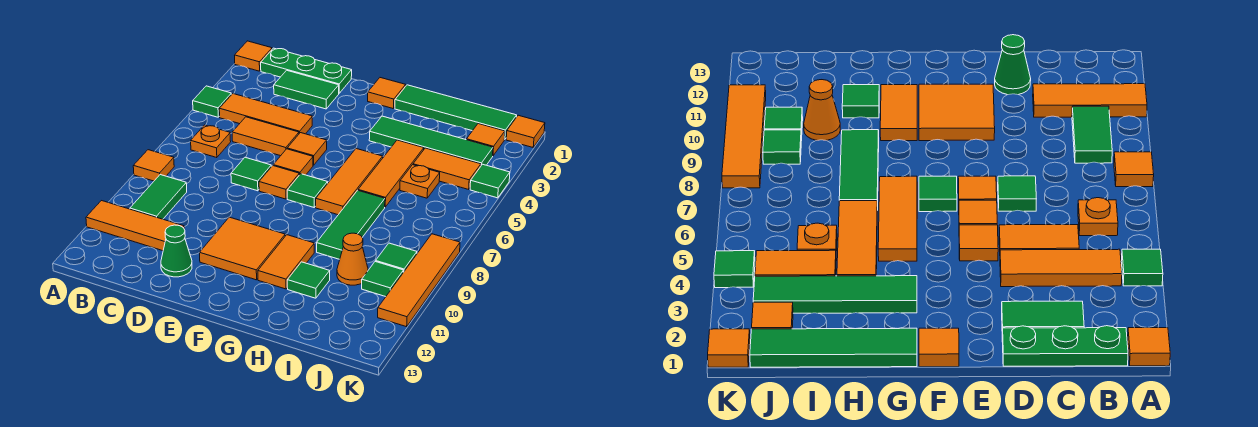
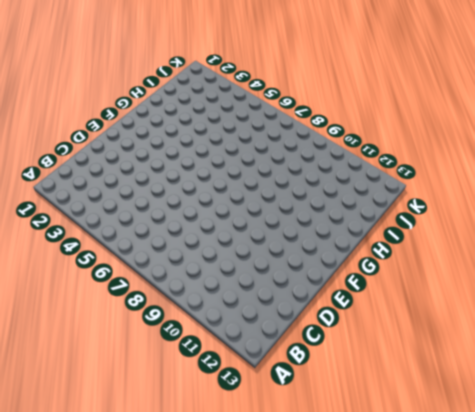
none -> orange tile A1 level 1
none -> green tile A4 level 1
none -> orange tile A8 level 1
none -> orange tile A11:C11 level 1

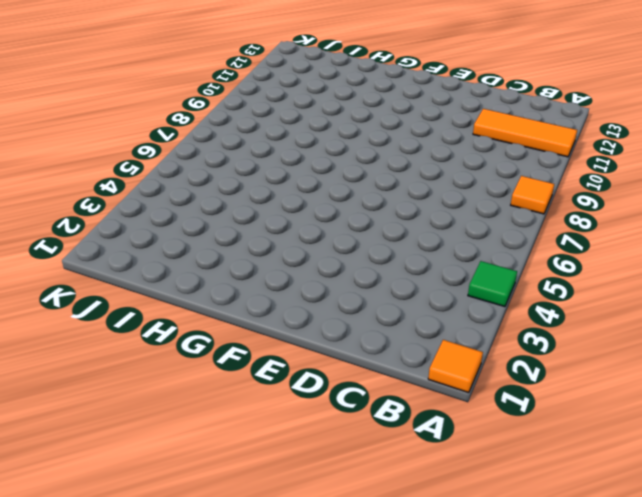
none -> green plate B1:D1 level 1
none -> orange tile B4:D4 level 1
none -> orange plate B6 level 1
none -> green tile B9:B10 level 1

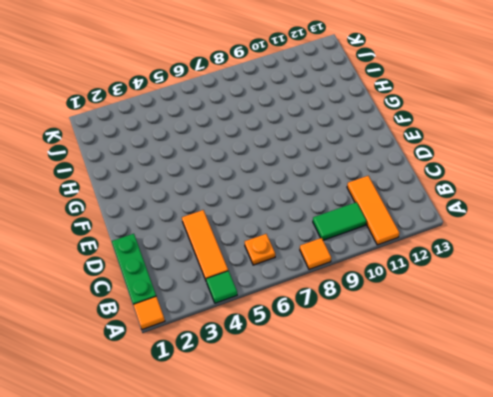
none -> green tile C2:D2 level 1
none -> orange tile C5:D5 level 1
none -> green tile D7 level 1
none -> green cone D12 level 1

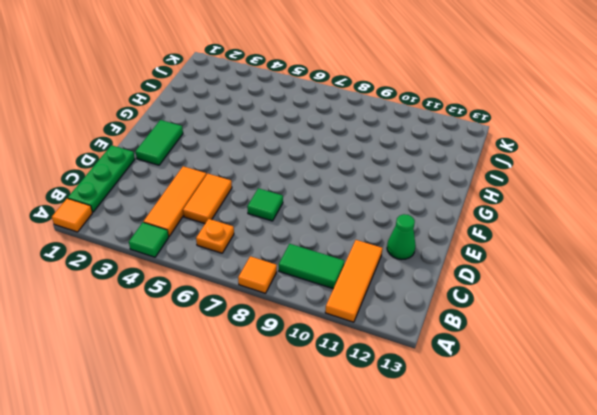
green tile E2:F2 level 1 -> green tile C2:D2 level 1
none -> orange tile E5 level 1
none -> orange tile E6 level 1
none -> orange tile E7 level 1
none -> orange tile E10:F11 level 1

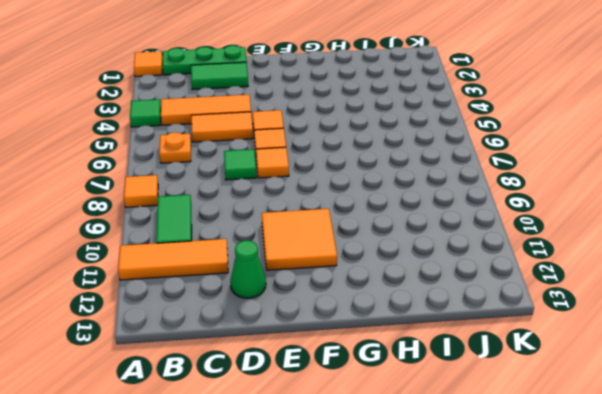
none -> orange tile F1 level 1
none -> green tile F7 level 1
none -> green tile G1:J1 level 1
none -> green tile G3:J3 level 1

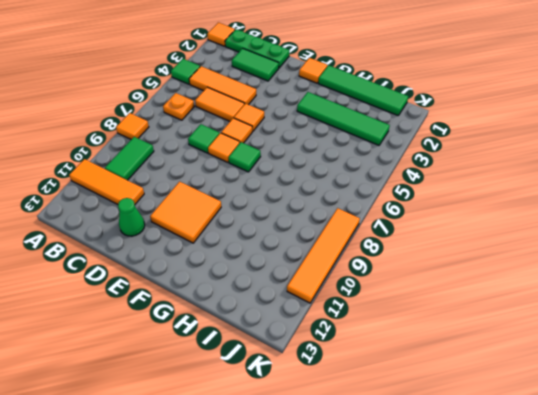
none -> orange tile G5:G7 level 1
none -> orange tile G10:G11 level 1
none -> orange tile H4:H6 level 1
none -> green tile H7:H9 level 1

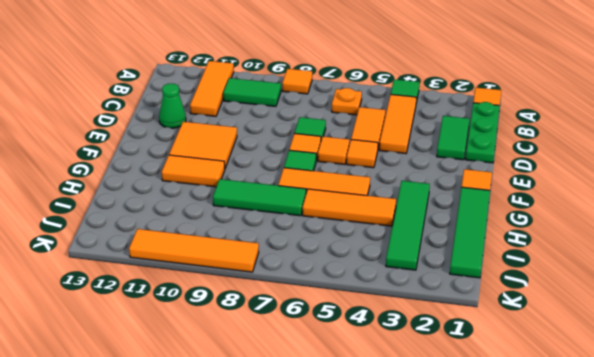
none -> green tile H11 level 1
none -> orange tile I4:J4 level 1
none -> orange plate I5 level 1
none -> orange cone I10 level 1

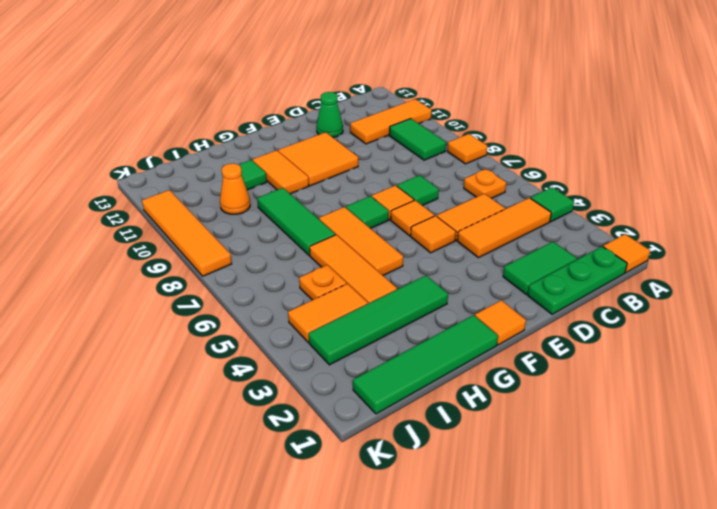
none -> orange tile J2 level 1
none -> green tile J9 level 1
none -> green tile J10 level 1
none -> orange tile K1 level 1

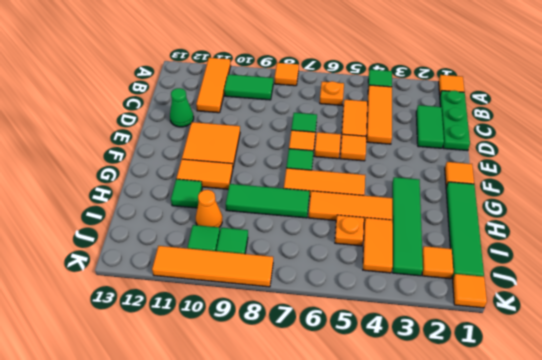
none -> green tile K4 level 1

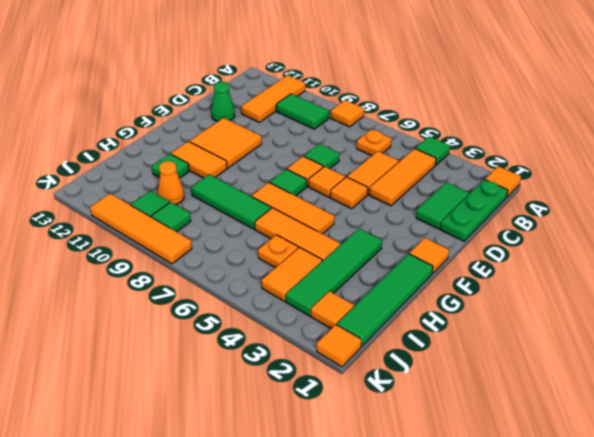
none -> green tile K4 level 1

